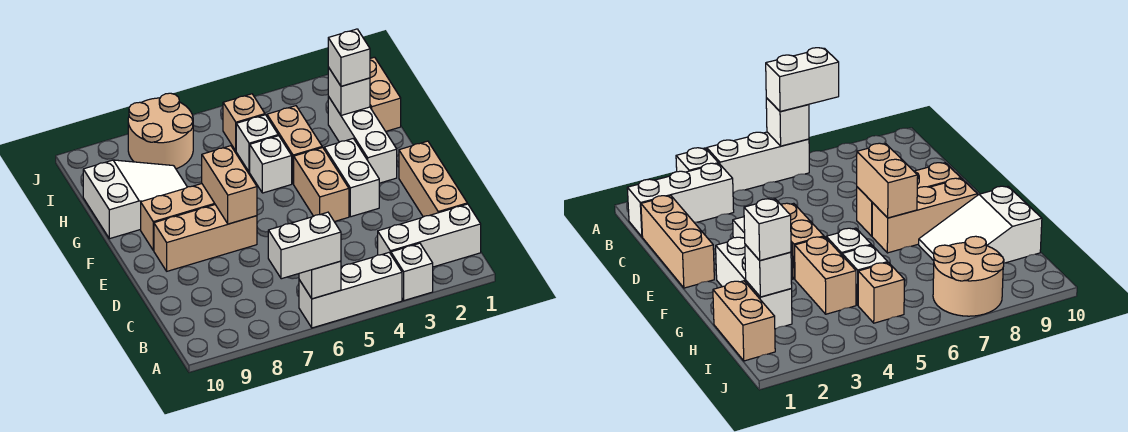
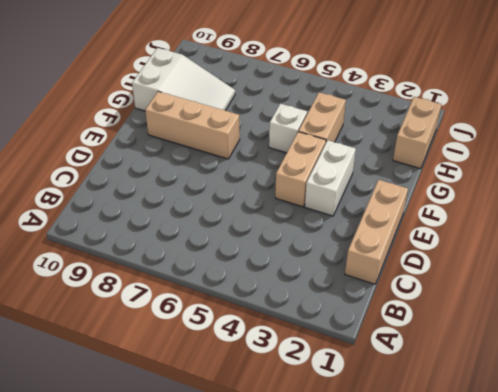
none -> white brick A3 level 1
none -> white brick A4:A6 level 1
none -> white brick B1:B3 level 1

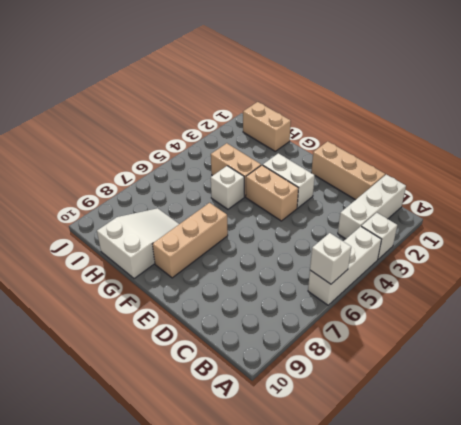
none -> tan brick E7:E9 level 1
none -> white brick F2:H2 level 1
none -> white brick H5 level 1

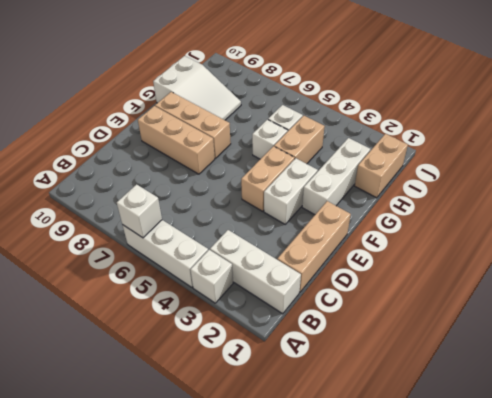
none -> tan brick I5 level 1
none -> tan round brick I7:J8 level 1
none -> tan brick E7:F7 level 2

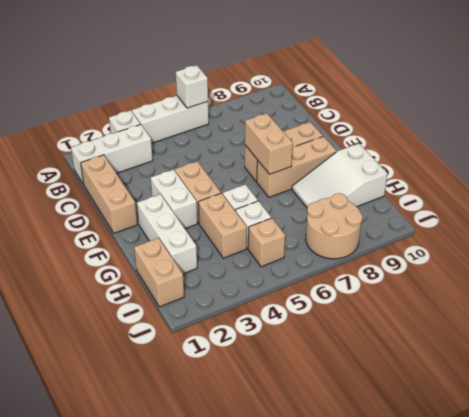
none -> white brick H2 level 2
none -> white brick A6:A7 level 3
none -> white brick H2 level 3

